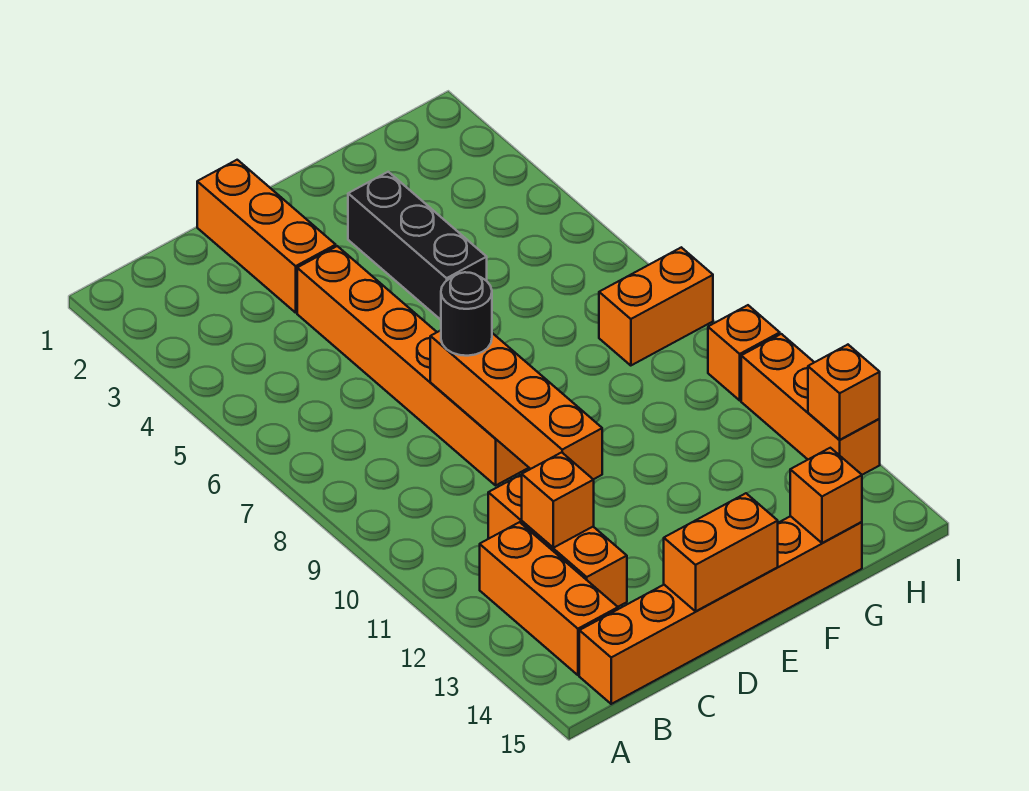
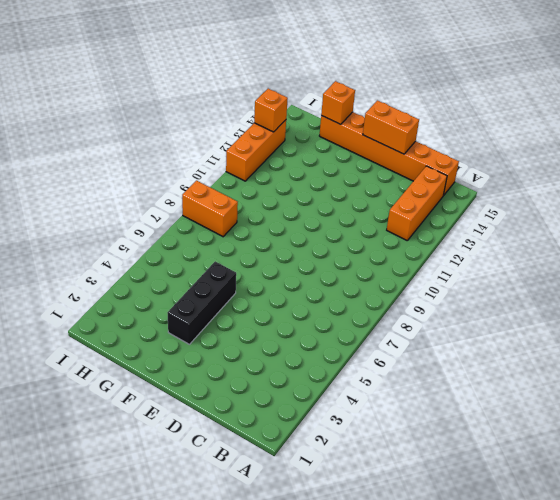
none -> orange brick C11:C13 level 1
none -> orange brick D1:D3 level 1
none -> orange brick D4:D9 level 1

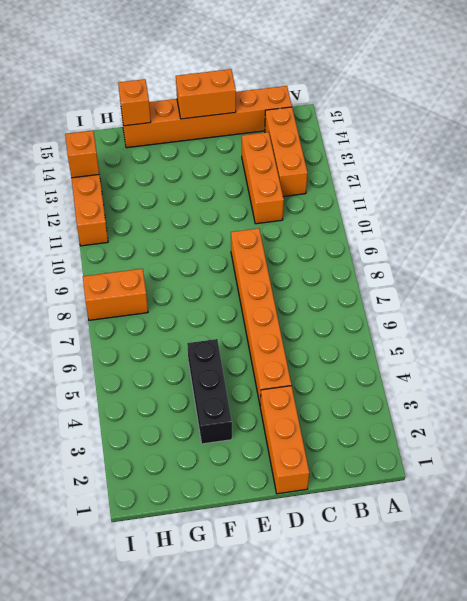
none -> orange brick I10 level 1
none -> orange brick C12 level 2
none -> orange brick D8:D11 level 2

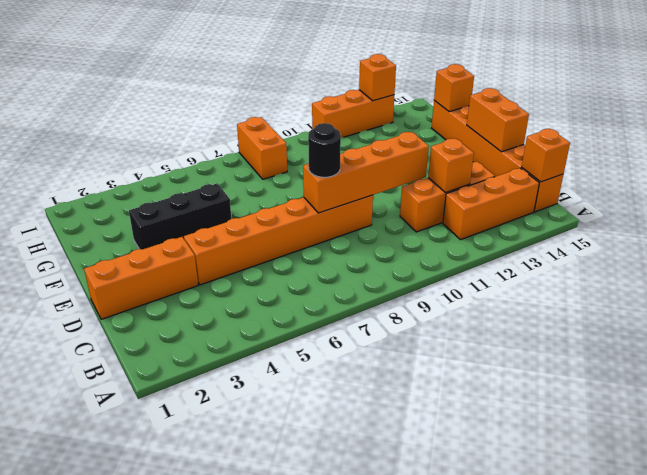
orange brick B15 level 2 -> orange brick I10 level 1

